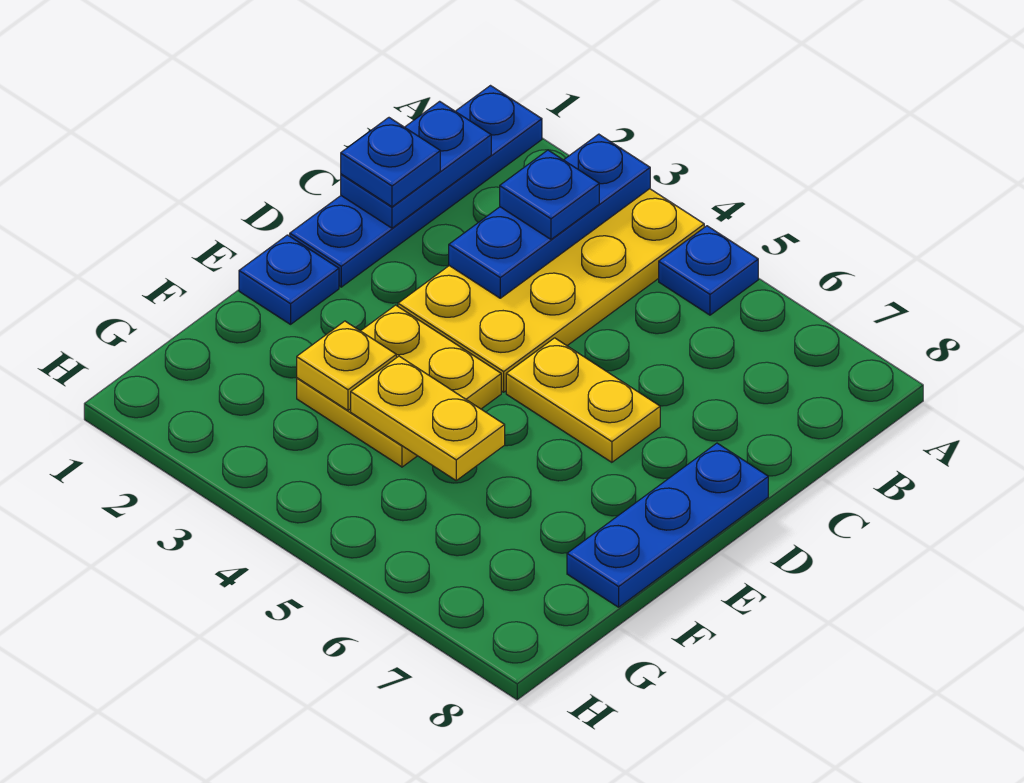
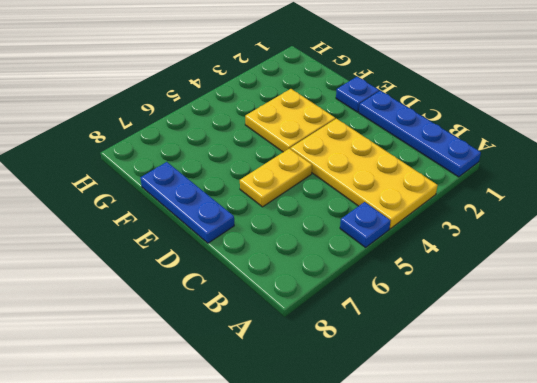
none -> blue plate A3:C3 level 2
none -> blue plate B1:C1 level 2
none -> yellow plate F3 level 2

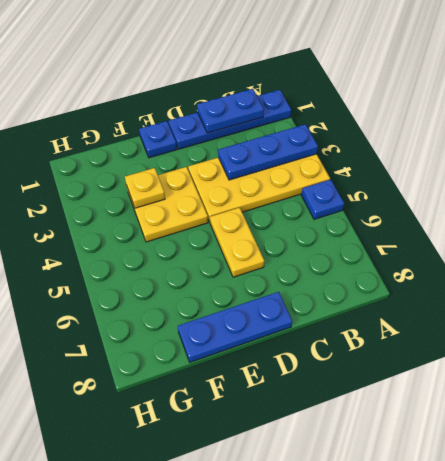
none -> yellow plate F4:F5 level 2
none -> blue plate B3 level 3
none -> blue plate C1 level 3

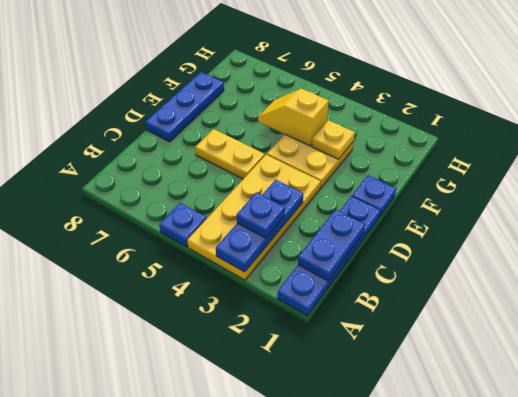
yellow slope F4:F5 level 2 top 4 -> yellow plate F4:F5 level 2
none -> blue plate C1 level 3

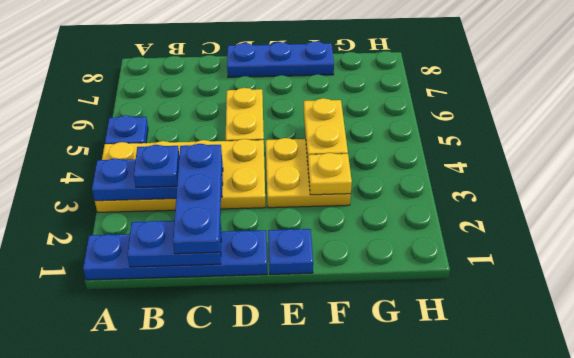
blue plate C1:C3 level 3 -> blue plate C1 level 3

